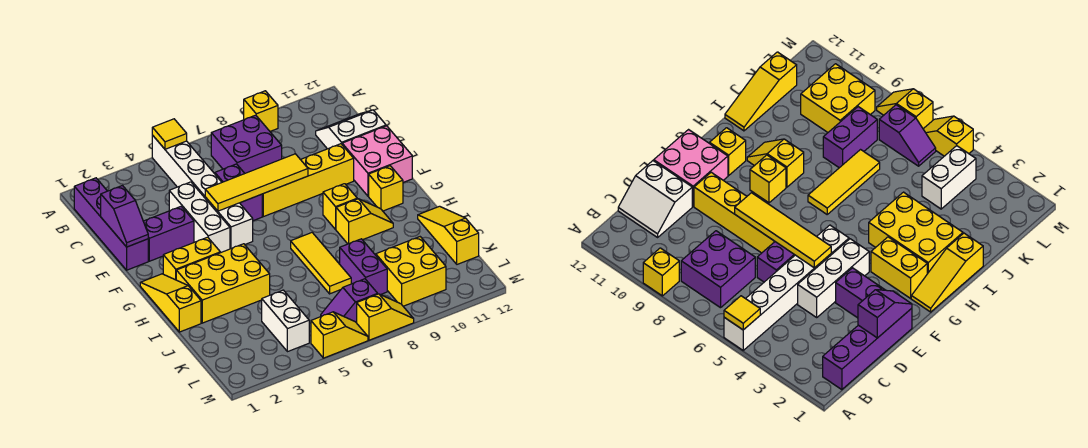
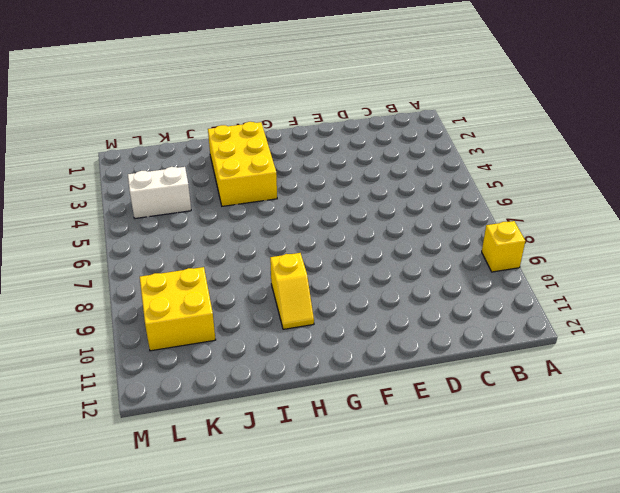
none -> white brick A5:F5 level 1
none -> purple brick B1:E1 level 1
none -> purple brick B7:C8 level 1

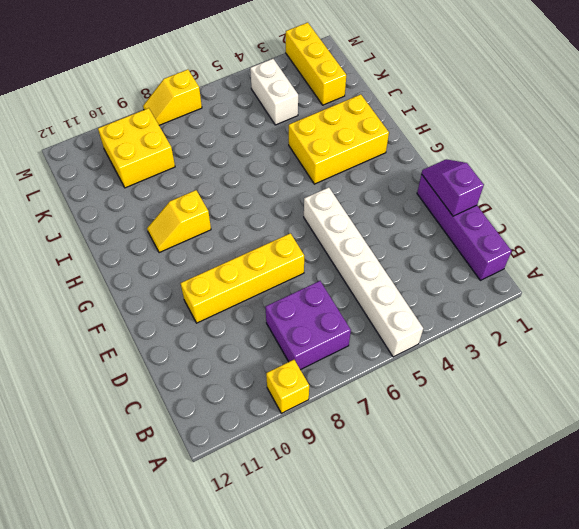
yellow brick K2:M2 level 1 -> none
none -> white slope C11:D12 level 1 top D
none -> white brick D4:F4 level 1
none -> purple brick D6:E6 level 1

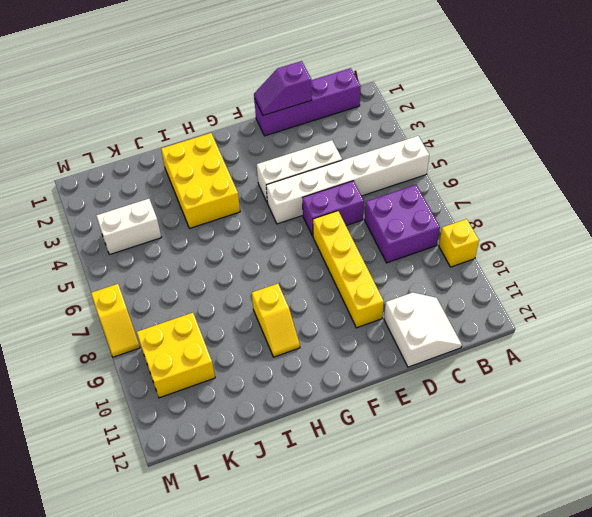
none -> purple brick E2:E3 level 1
none -> pink brick E11:F12 level 1
none -> yellow slope G1:I1 level 1 top I

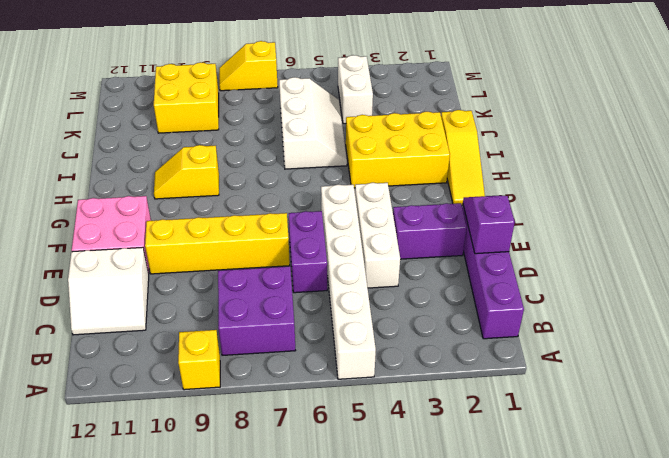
white slope I5:K6 level 1 top 6 -> none
none -> yellow brick G2:G3 level 1
none -> yellow brick G9 level 1
none -> yellow brick G11 level 1

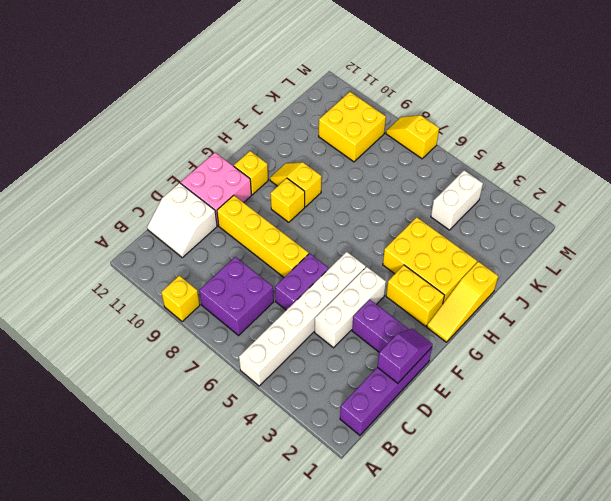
none -> yellow tile H7:J7 level 1
none -> yellow slope I12:K12 level 1 top K
none -> purple brick J8:K8 level 1

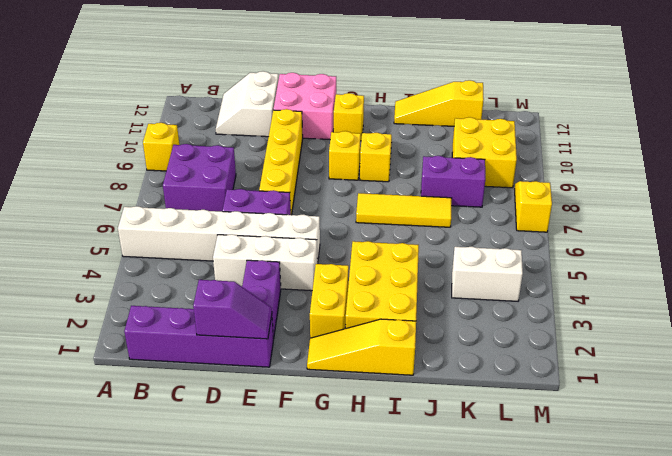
none -> purple slope L6:L7 level 1 top 7
none -> yellow slope M5:M6 level 1 top 5
none -> yellow tile A5 level 2

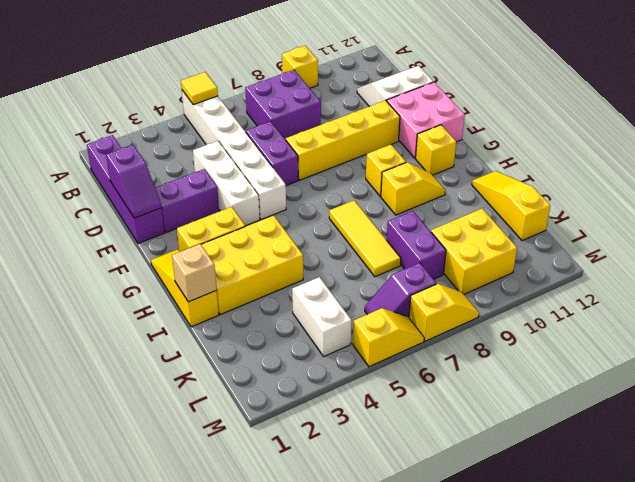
tan brick I1 level 2 -> none
none -> yellow tile E5:E8 level 2

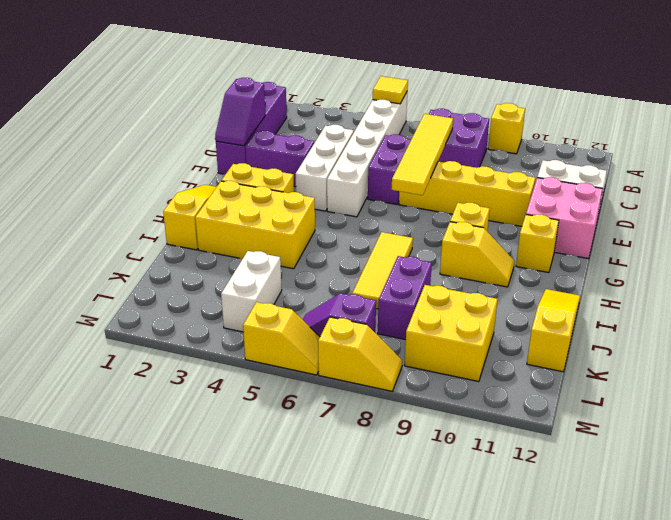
yellow tile C7:F7 level 2 -> yellow tile E5:E8 level 2

